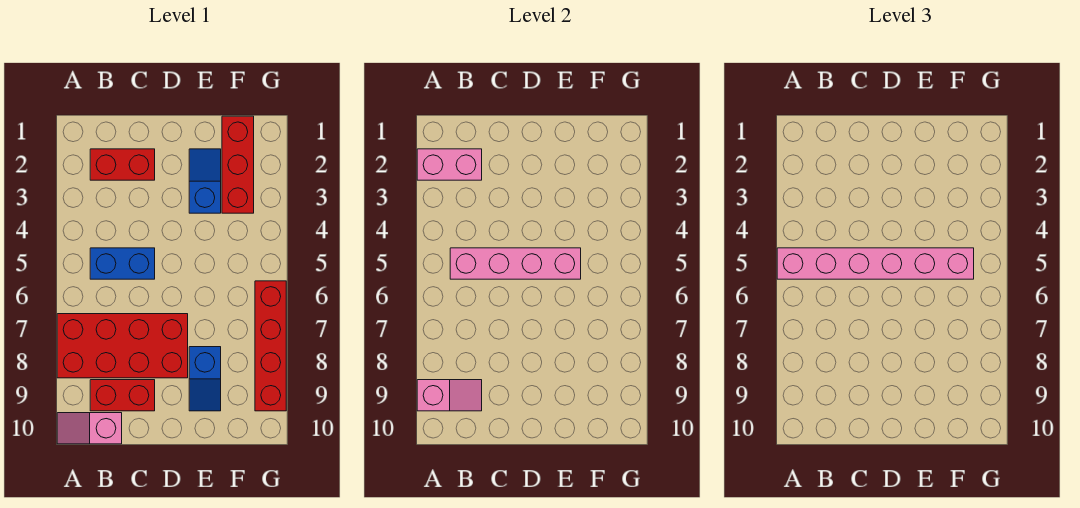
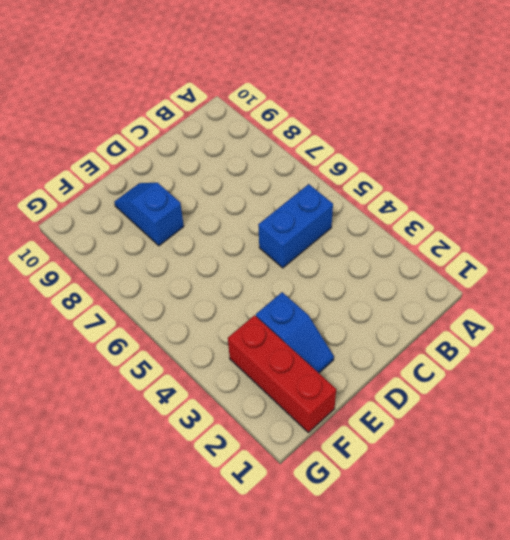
none -> red brick A7:D8 level 1
none -> pink slope A10:B10 level 1 top B
none -> red brick B2:C2 level 1

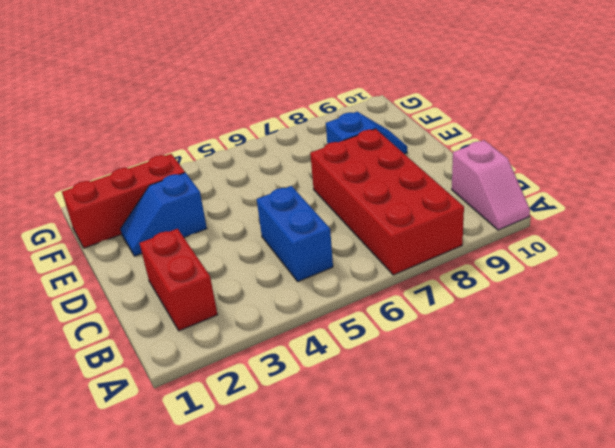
none -> red brick B9:C9 level 1
none -> red brick G6:G9 level 1
none -> pink brick A2:B2 level 2

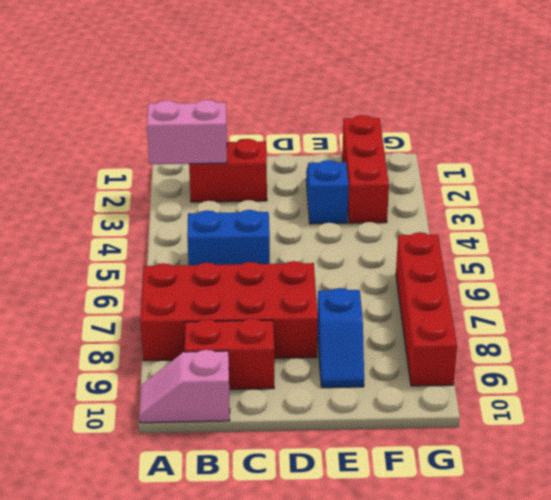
none -> pink slope A9:B9 level 2 top A
none -> pink brick B5:E5 level 2
none -> pink brick A5:F5 level 3

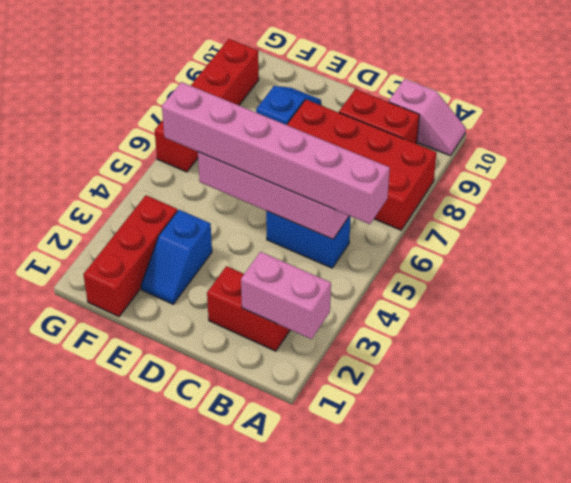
none -> pink slope A9:B9 level 2 top A

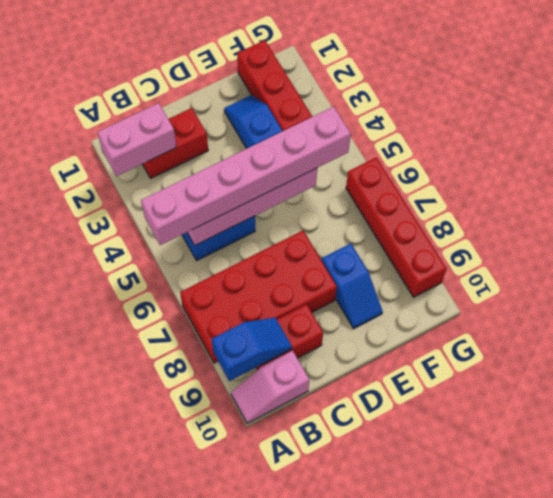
blue slope A9:B9 level 2 top A -> pink slope A9:B9 level 2 top A

